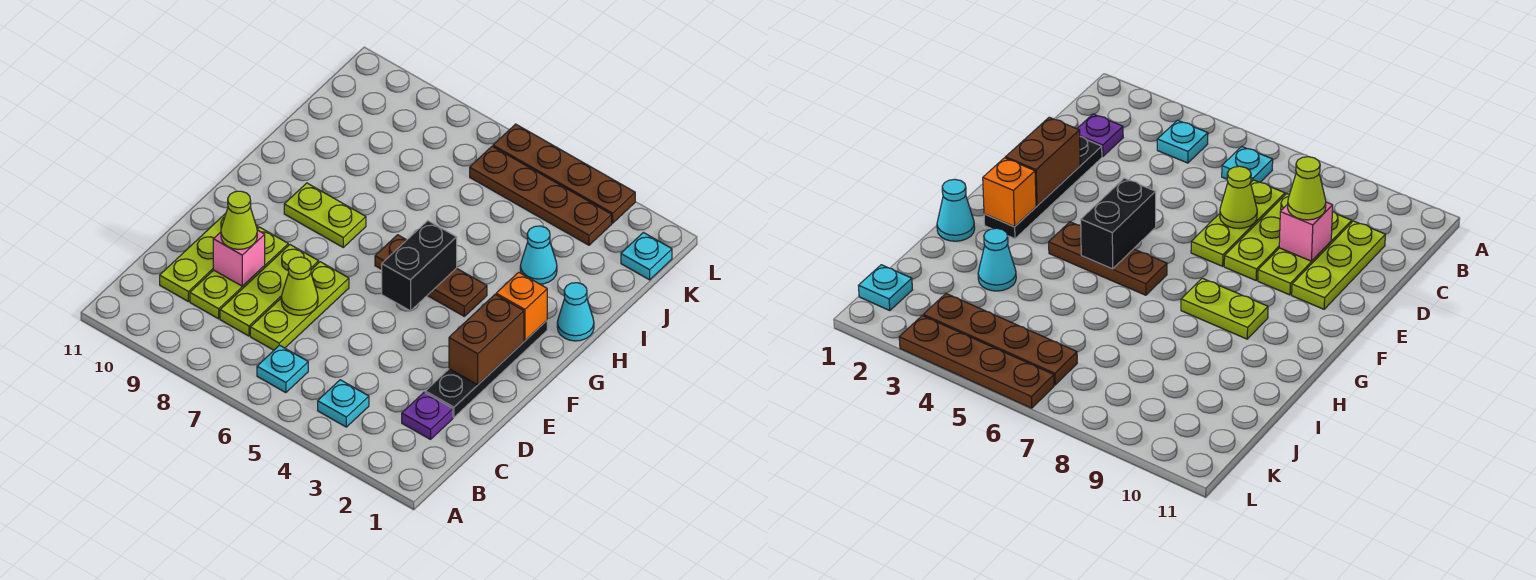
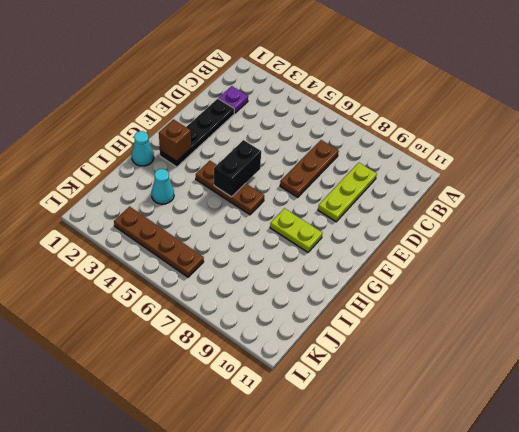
brown plate C7:E7 level 1 -> lime plate C7:E7 level 1
brown brick G2 level 2 -> orange brick G2 level 2
none -> cyan plate B4 level 1
none -> cyan plate B6 level 1
none -> lime plate C8:E8 level 1

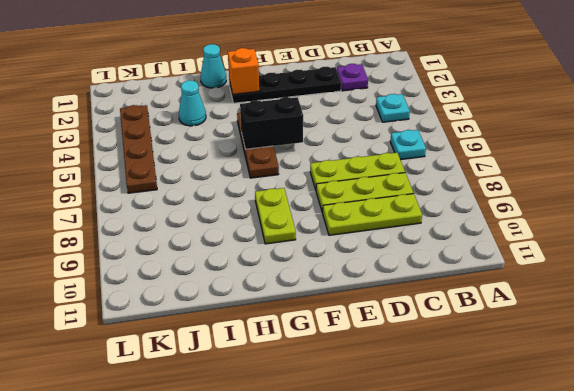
none -> lime plate C10:E10 level 1
none -> cyan plate K1 level 1
none -> brown plate L3:L6 level 1

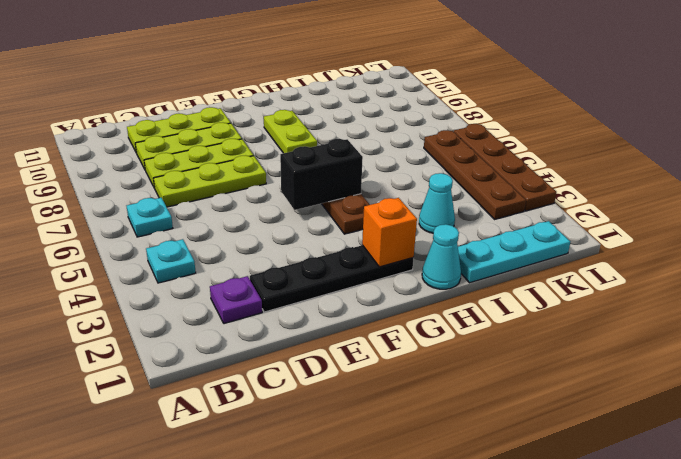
cyan plate I1:K1 level 1 -> cyan plate K1 level 1
none -> lime cone D7 level 2
none -> pink brick D9 level 2
none -> brown brick E2:F2 level 2

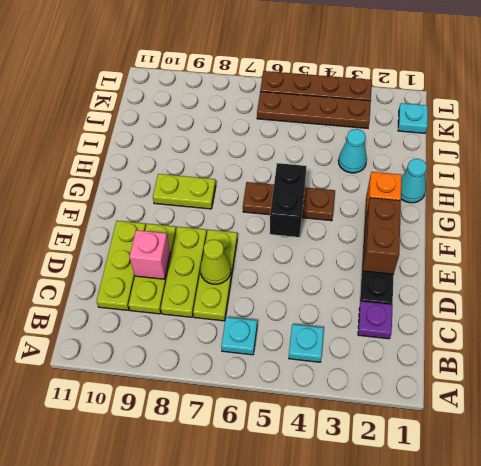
none -> lime cone D9 level 3

